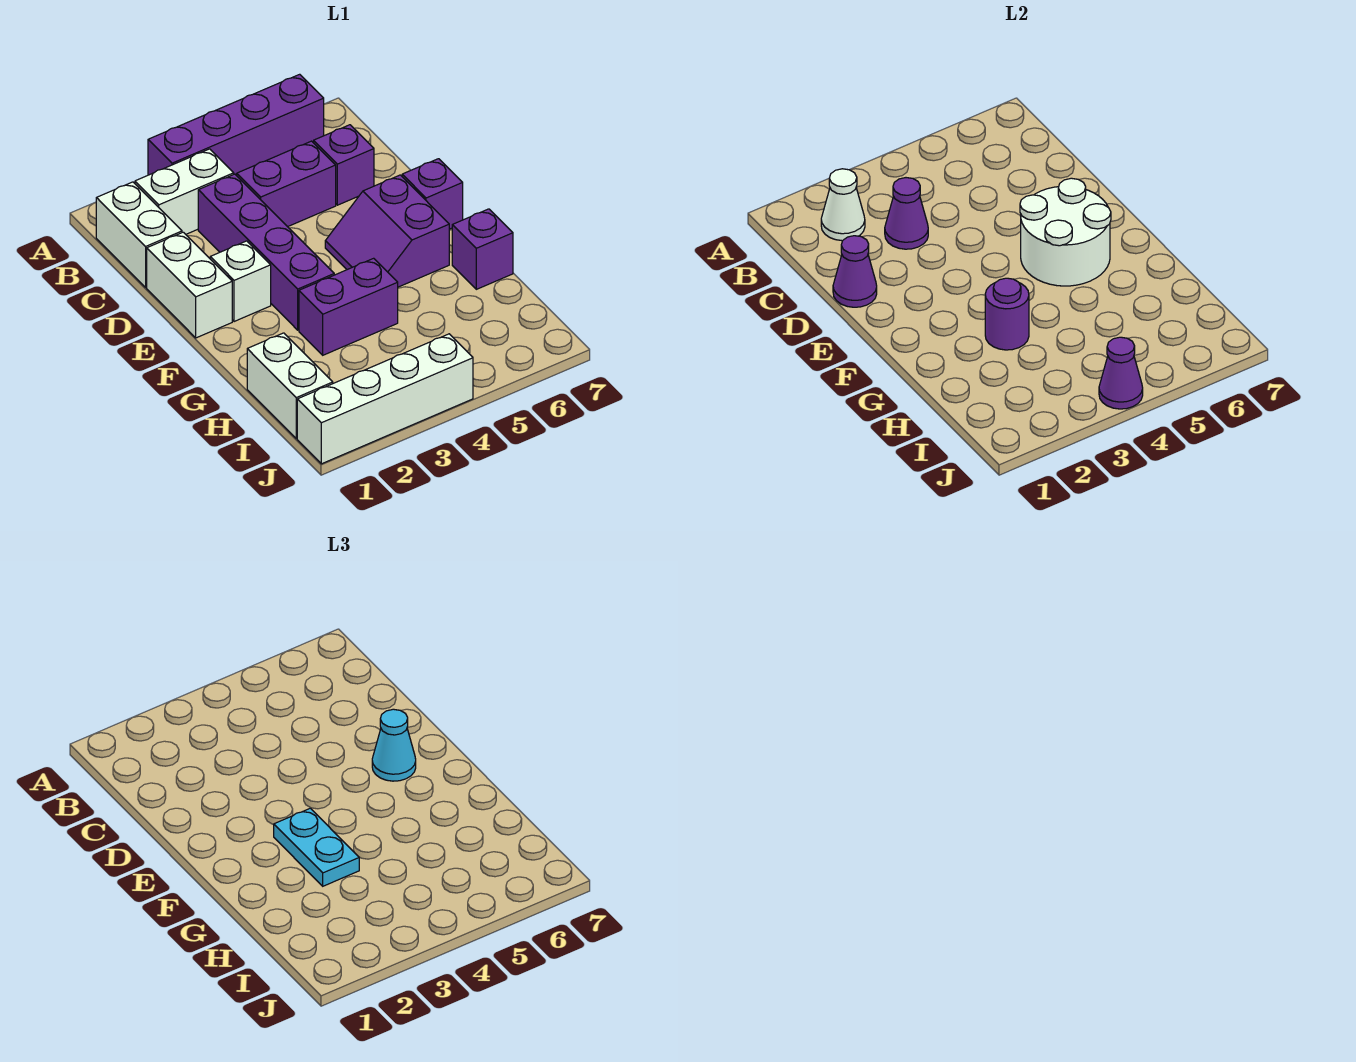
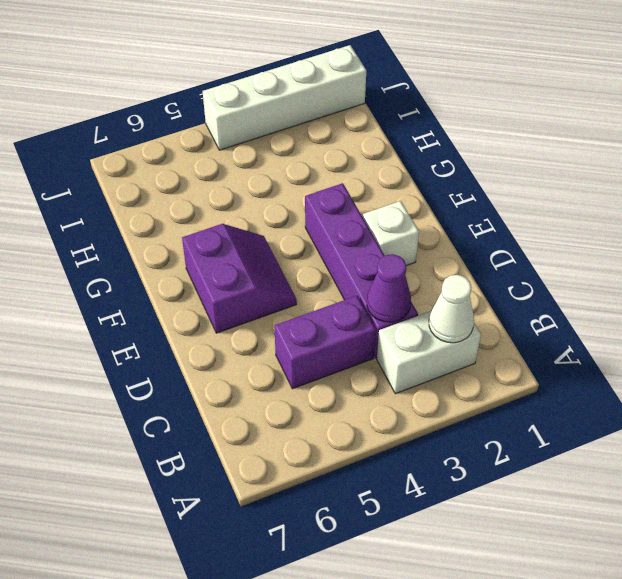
none -> purple brick A3:A6 level 1
none -> white brick B1:C1 level 1
none -> purple brick C6 level 1

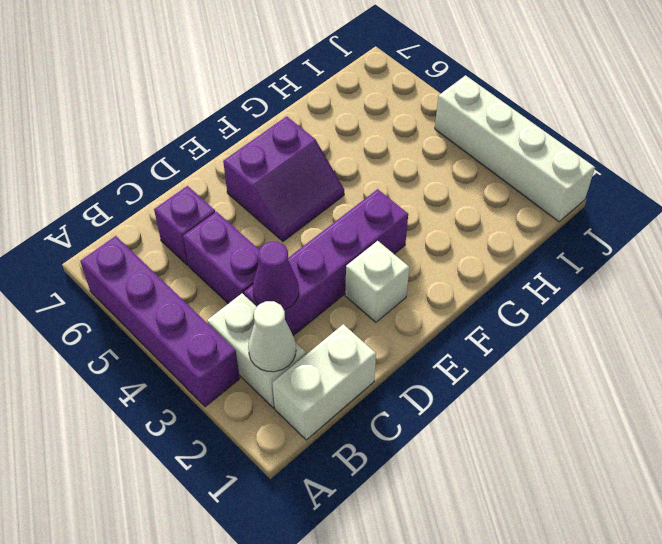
none -> white brick D1:E1 level 1
none -> purple brick E7 level 1
none -> purple brick G3:G4 level 1

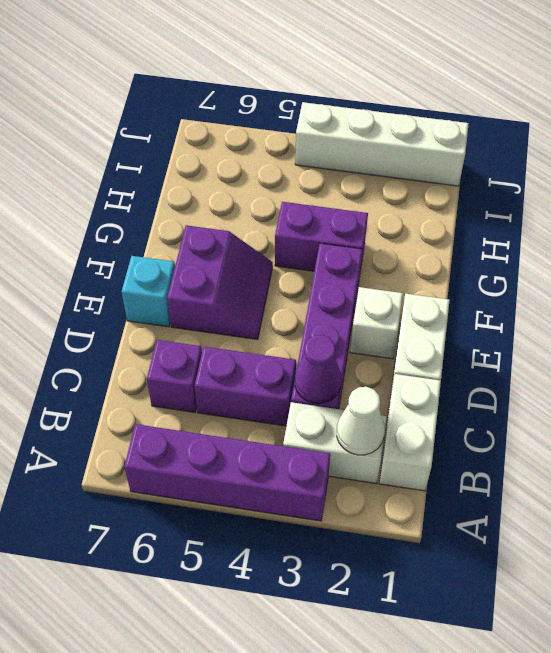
cyan brick E7 level 1 -> purple brick E7 level 1
none -> purple brick G7 level 1
none -> white brick H1:I1 level 1
none -> purple cone D1 level 2

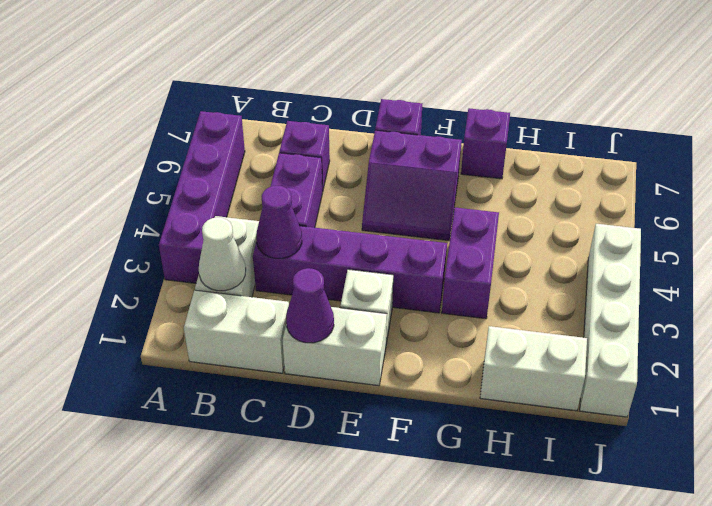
none -> white round brick E5:F6 level 2
none -> purple round brick G3 level 2
none -> purple cone J4 level 2

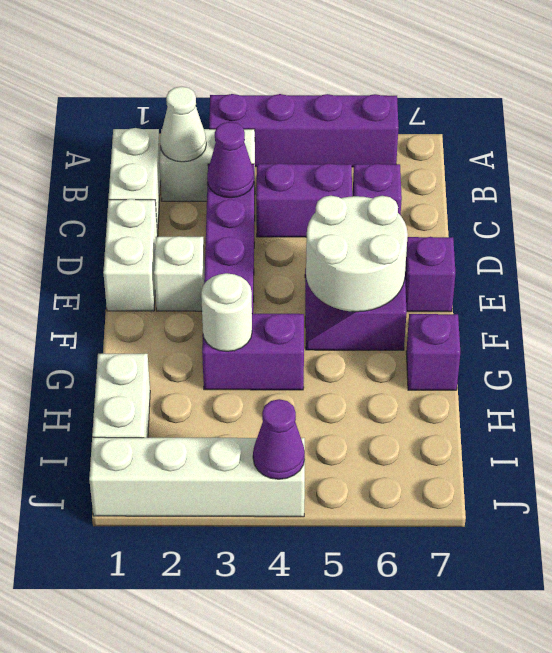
white round brick G3 level 2 -> purple round brick G3 level 2
none -> purple cone D1 level 2
none -> cyan cone E6 level 3
none -> cyan plate F3:G3 level 3

